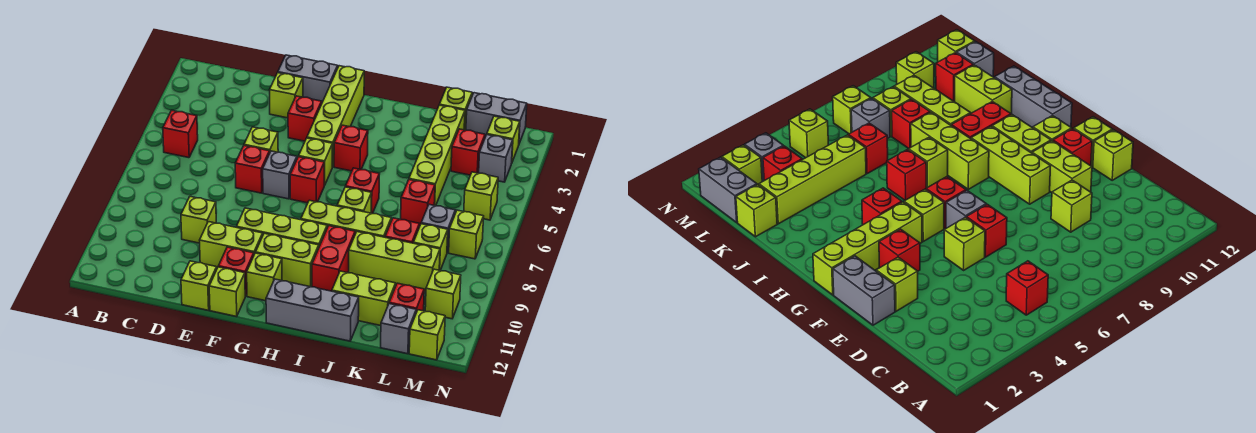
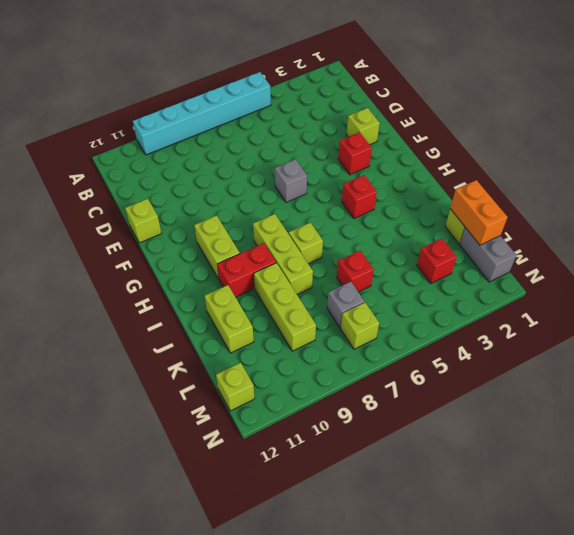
cyan brick A5:A10 level 1 -> none
orange brick K1:L1 level 2 -> none
none -> red brick B5 level 1
none -> lime brick D9 level 1
none -> grey brick E1:F1 level 1
none -> lime brick E5 level 1

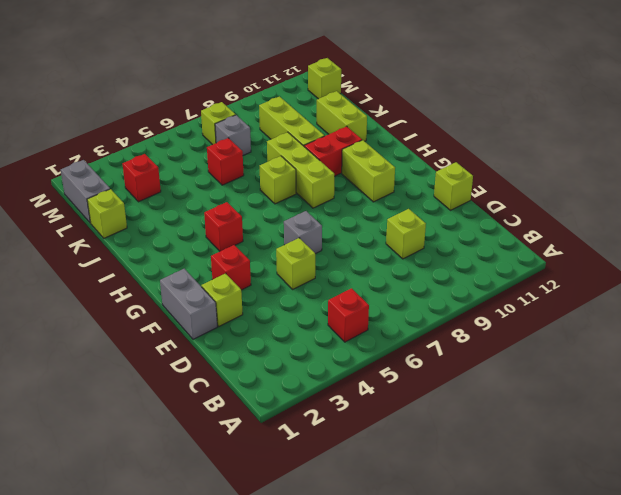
none -> red brick E6 level 1
none -> lime brick E10:F10 level 1
none -> lime brick F9:H9 level 1
none -> red brick F11 level 1

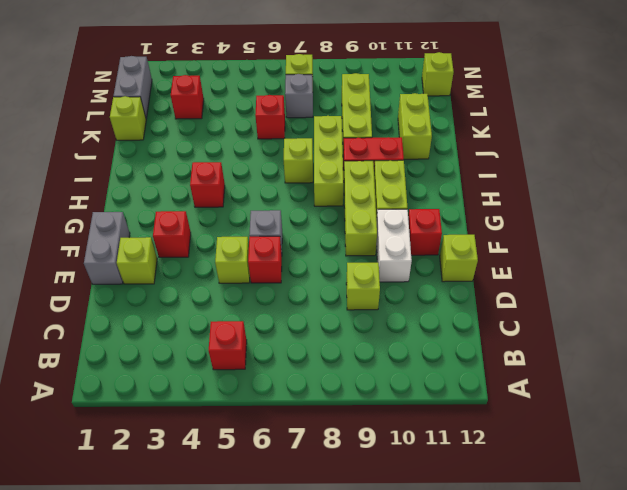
white brick E10:F10 level 1 -> lime brick E10:F10 level 1
none -> lime brick F12 level 1
none -> lime brick G1:G4 level 1
none -> lime brick G5 level 1
none -> red brick G6 level 1

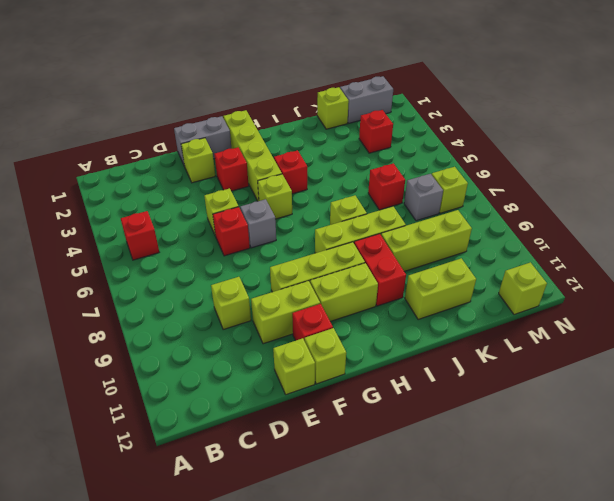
none -> red brick G6 level 1
none -> lime brick G11 level 1
none -> grey brick H12:J12 level 1
none -> red brick I6 level 1

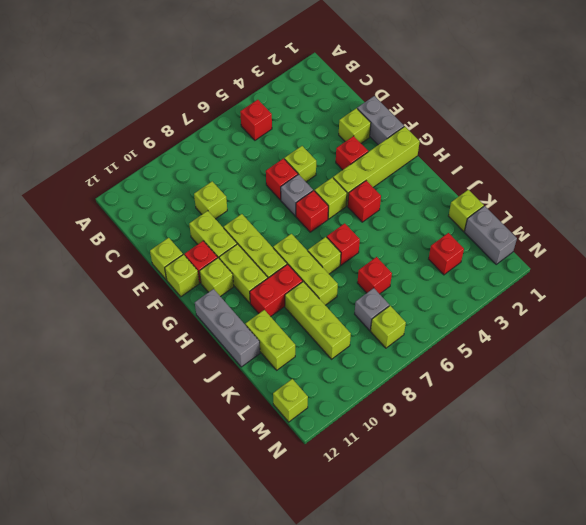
none -> lime brick K2:K5 level 1
none -> red brick K8 level 1
none -> lime brick L8 level 1
none -> red brick L11 level 1

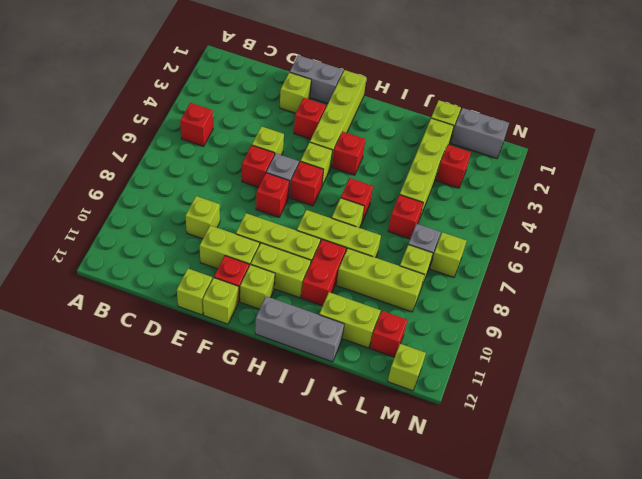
red brick F7 level 1 -> red brick K8 level 1
none -> grey brick L12 level 1
none -> lime brick M2 level 1
none -> grey brick M3 level 1
none -> lime brick M5 level 1

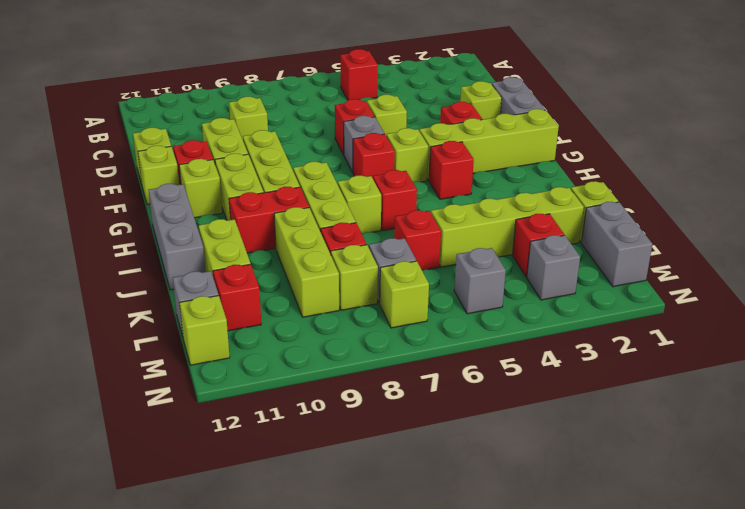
grey brick M5 level 1 -> lime brick M5 level 1
none -> lime brick M2 level 1
none -> lime brick M10 level 1

